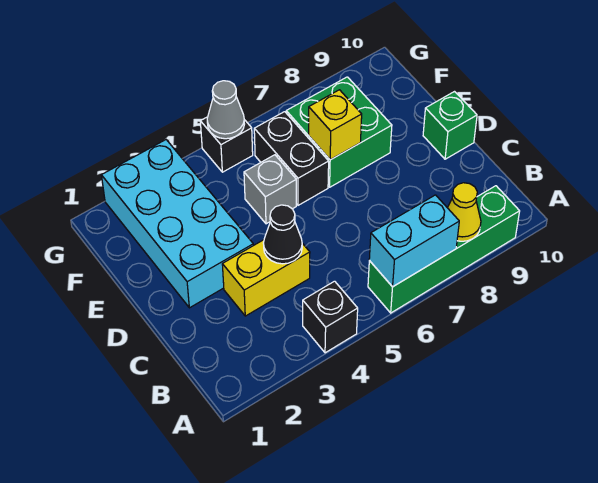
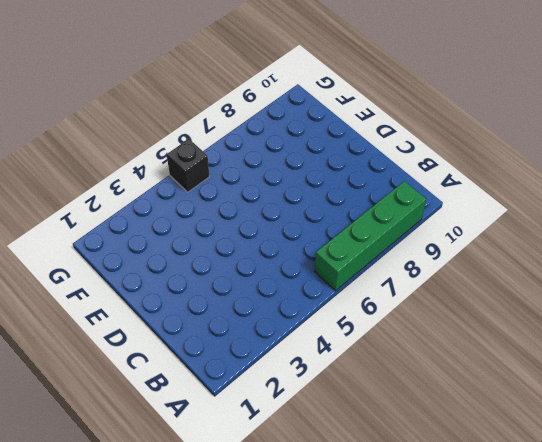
none -> black brick A4 level 1
none -> yellow brick C3:C4 level 1
none -> cyan brick D2:G3 level 1

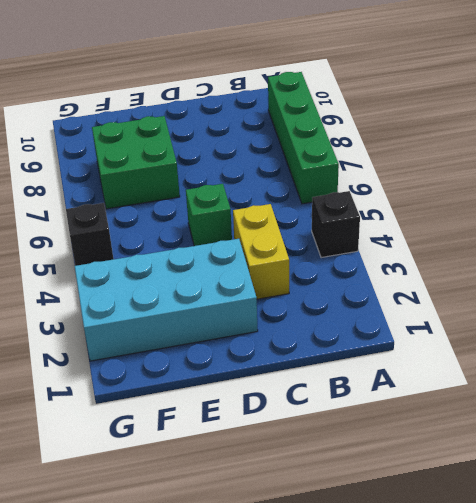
green brick D5 level 1 -> green brick D10 level 1
none -> grey brick E5 level 1
none -> black brick E6:F6 level 1
none -> cyan brick A6:A7 level 2

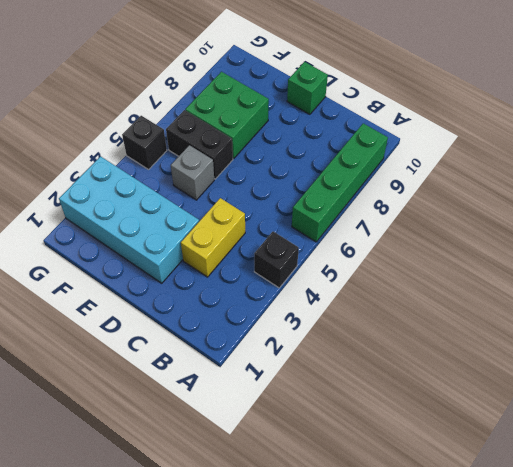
none -> cyan brick A6:A7 level 2
none -> yellow cone A8 level 2
none -> black cone C4 level 2

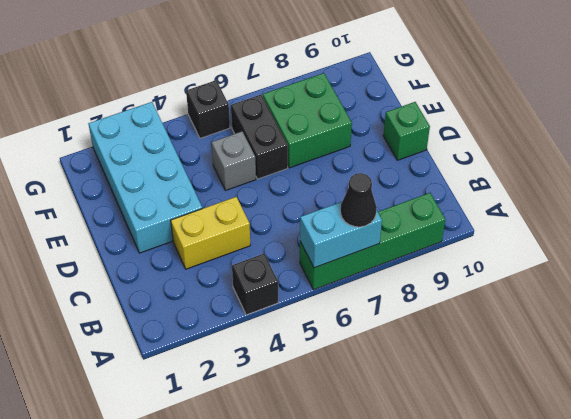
black cone A7 level 3 -> black cone C4 level 2
none -> yellow cone A8 level 2
none -> yellow brick E7 level 2
none -> grey cone G5 level 2

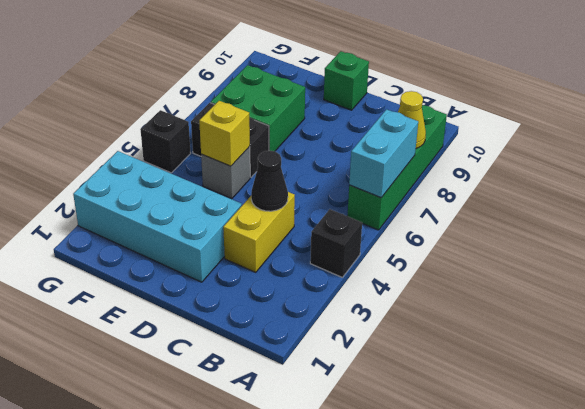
yellow brick E5 level 2 -> yellow brick E7 level 2
none -> grey cone G5 level 2

